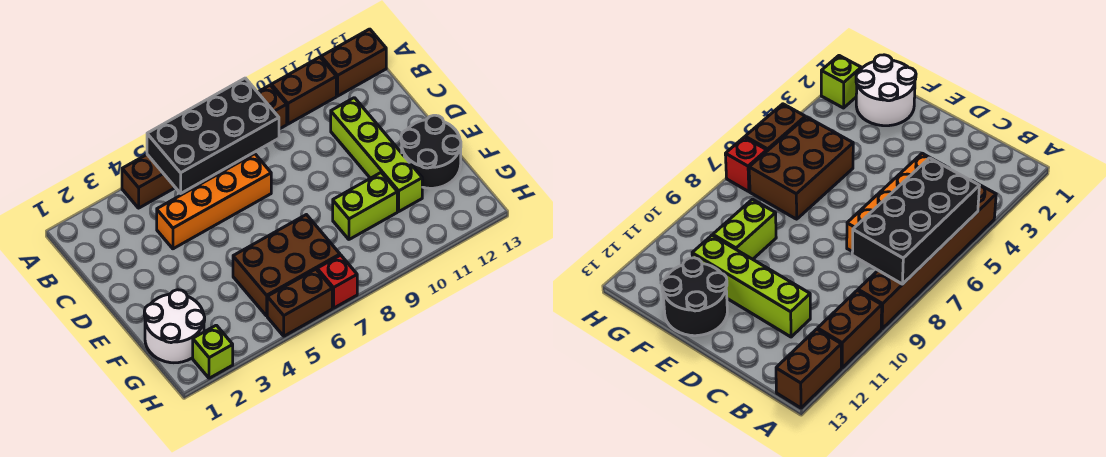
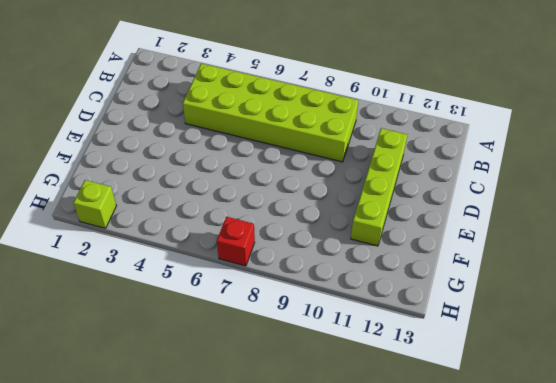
lime brick B4:C9 level 1 -> orange brick C4:C7 level 1
none -> brown brick A4:A9 level 1
none -> brown brick A10:A11 level 1
none -> brown brick A12:A13 level 1

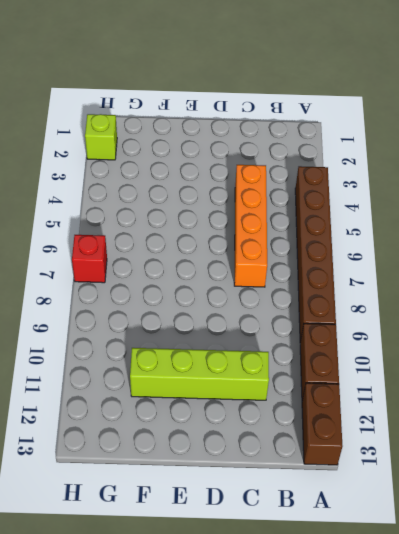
none -> black round brick E12:F13 level 1
none -> white round brick F1:G2 level 1
none -> brown brick F5:G7 level 1

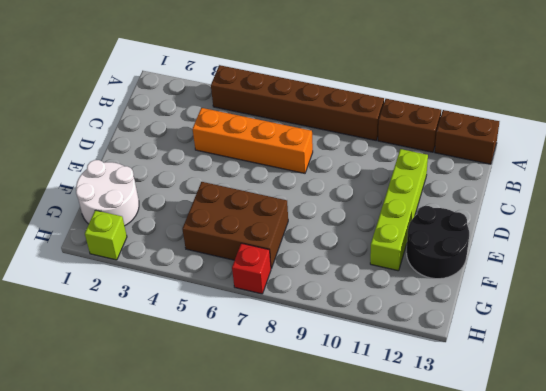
none -> lime brick F9:F10 level 1
none -> brown brick H5:H6 level 1
none -> black brick A5:B8 level 2

